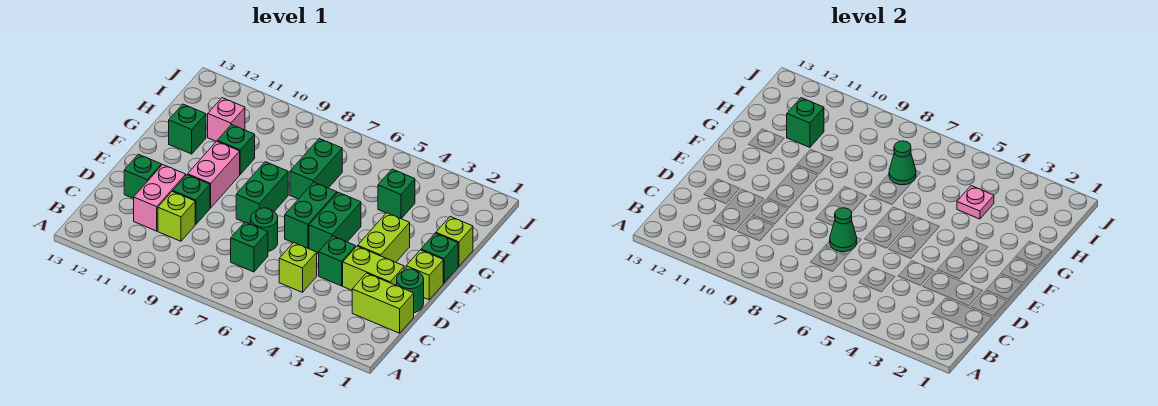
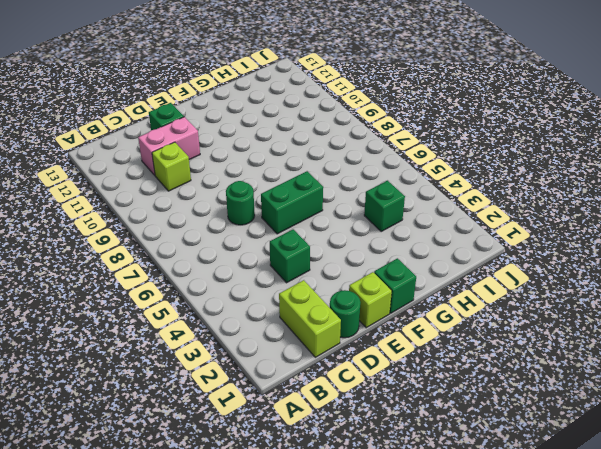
none -> lime brick C5 level 1
none -> green brick C7 level 1
none -> lime brick D2:D3 level 1

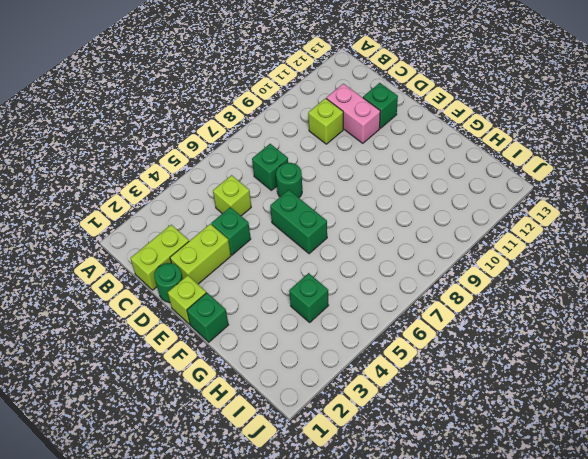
none -> green brick D10 level 1
none -> lime brick E3:F3 level 1
none -> green brick E5:F5 level 1

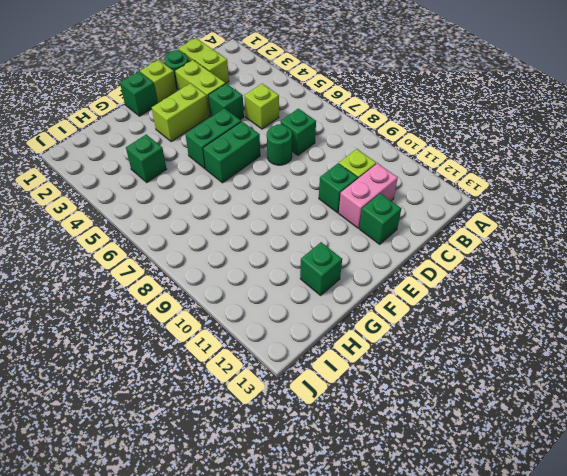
none -> green brick E8:F8 level 1
none -> pink brick E10:F10 level 1
none -> lime brick G1 level 1

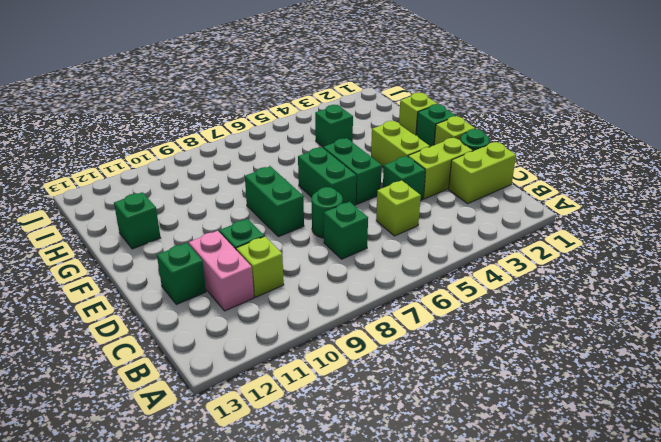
none -> pink brick E10:F10 level 1
none -> green brick G7:H7 level 1
none -> green brick G10 level 1

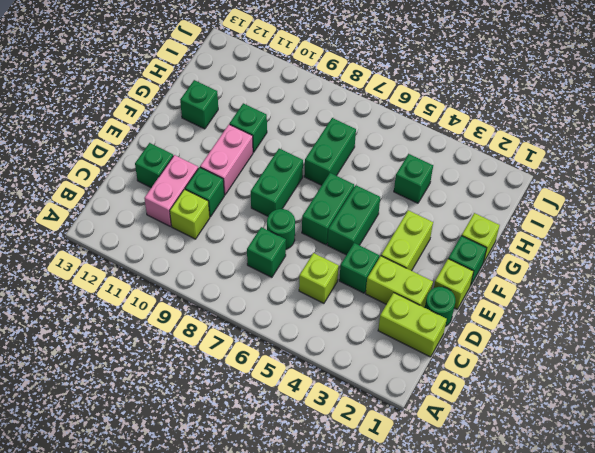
none -> pink brick H11 level 1
none -> green cone D7 level 2
none -> pink plate H4 level 2

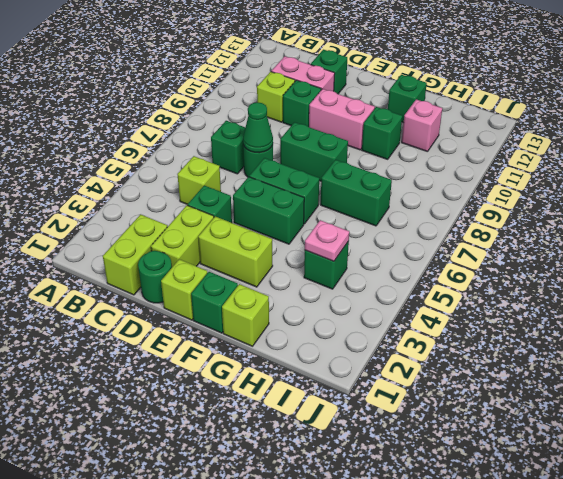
none -> green cone H7 level 2
none -> green brick H11 level 2

